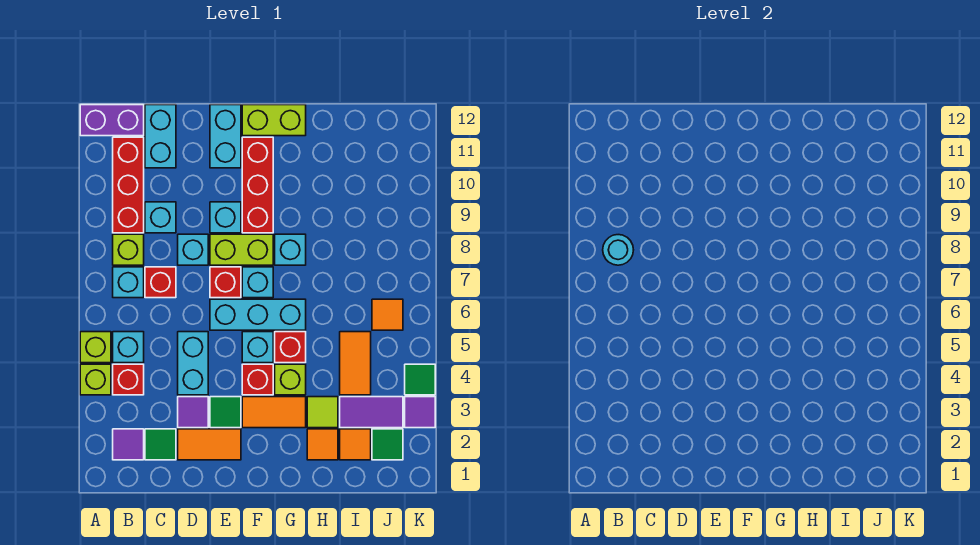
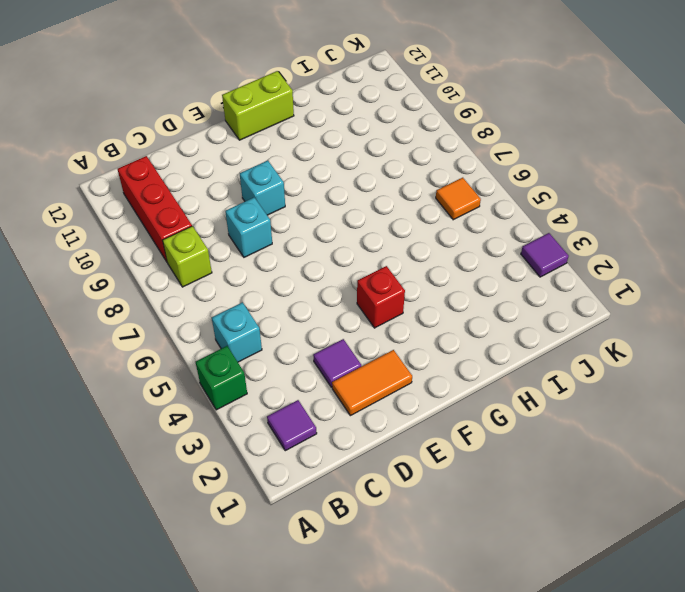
green brick A4 level 1 -> lime brick A4 level 1
none -> lime brick A5 level 1
none -> purple brick A12:B12 level 1
none -> red brick B4 level 1
none -> cyan brick B7 level 1

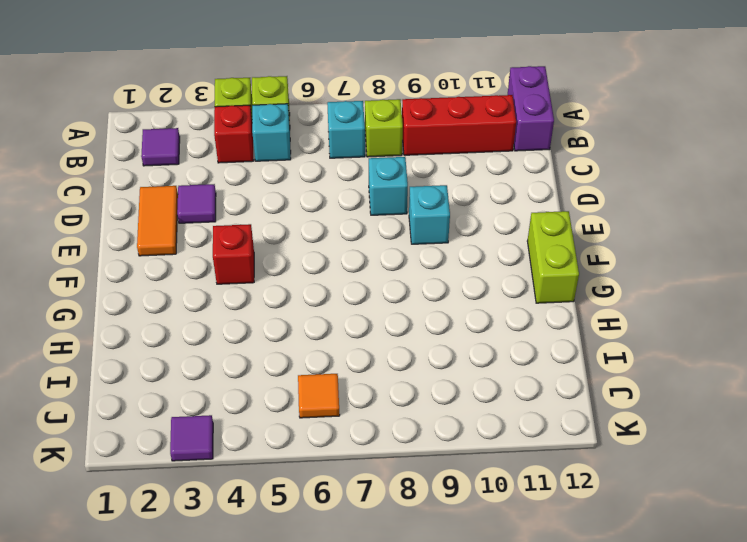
none -> green tile C2 level 1
none -> red brick C7 level 1
none -> cyan brick C9 level 1
none -> cyan brick C11:C12 level 1

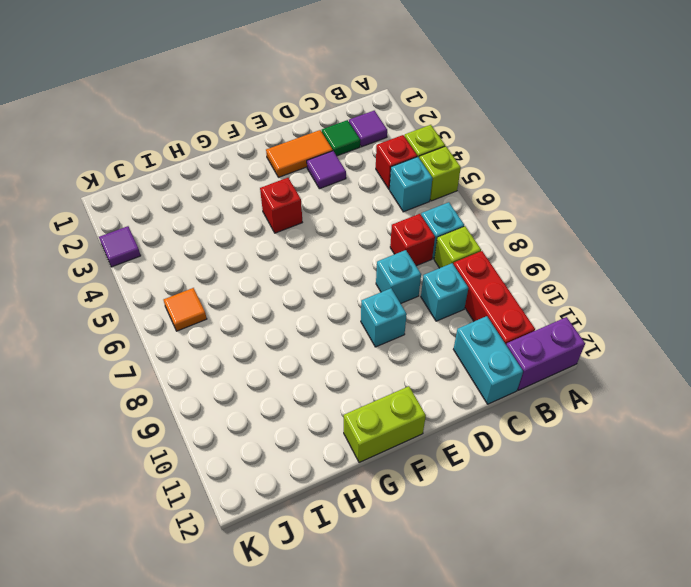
none -> cyan brick D4:D5 level 1
none -> green tile E3 level 1
none -> cyan brick E6:G6 level 1
none -> red brick E7 level 1

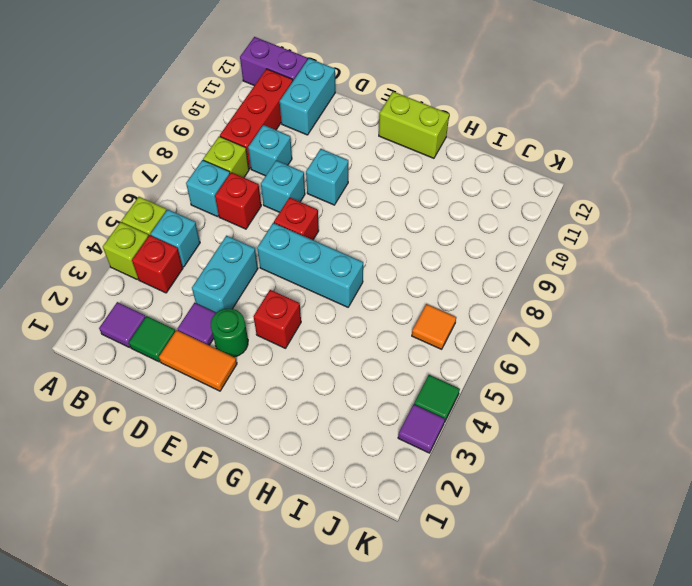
green round brick E3 level 1 -> green tile E3 level 1
none -> lime brick E8:F8 level 1
none -> cyan brick E11:E12 level 1
none -> orange tile F3:G3 level 1
none -> cyan brick F5 level 1

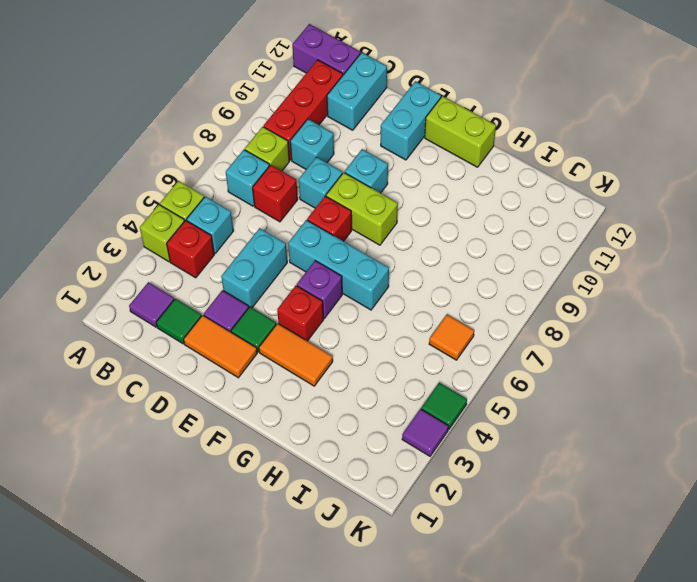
purple brick F5 level 1 -> cyan brick F5 level 1
none -> cyan brick F7 level 1
none -> red brick F9:F11 level 1
none -> lime brick G4 level 1
none -> red brick G5 level 1

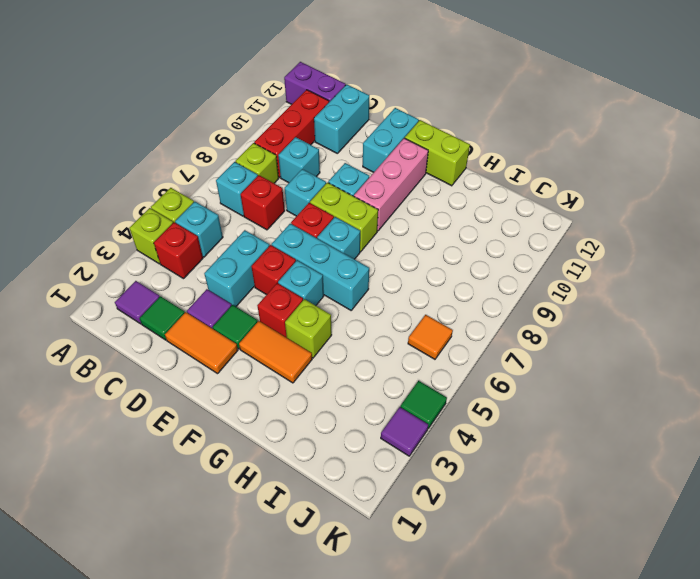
red brick E5 level 1 -> red brick G5 level 1
pink brick F9:F11 level 1 -> red brick F9:F11 level 1
none -> cyan brick G8 level 1
none -> orange tile H2 level 1
none -> lime tile H3 level 1
none -> orange tile I2 level 1

